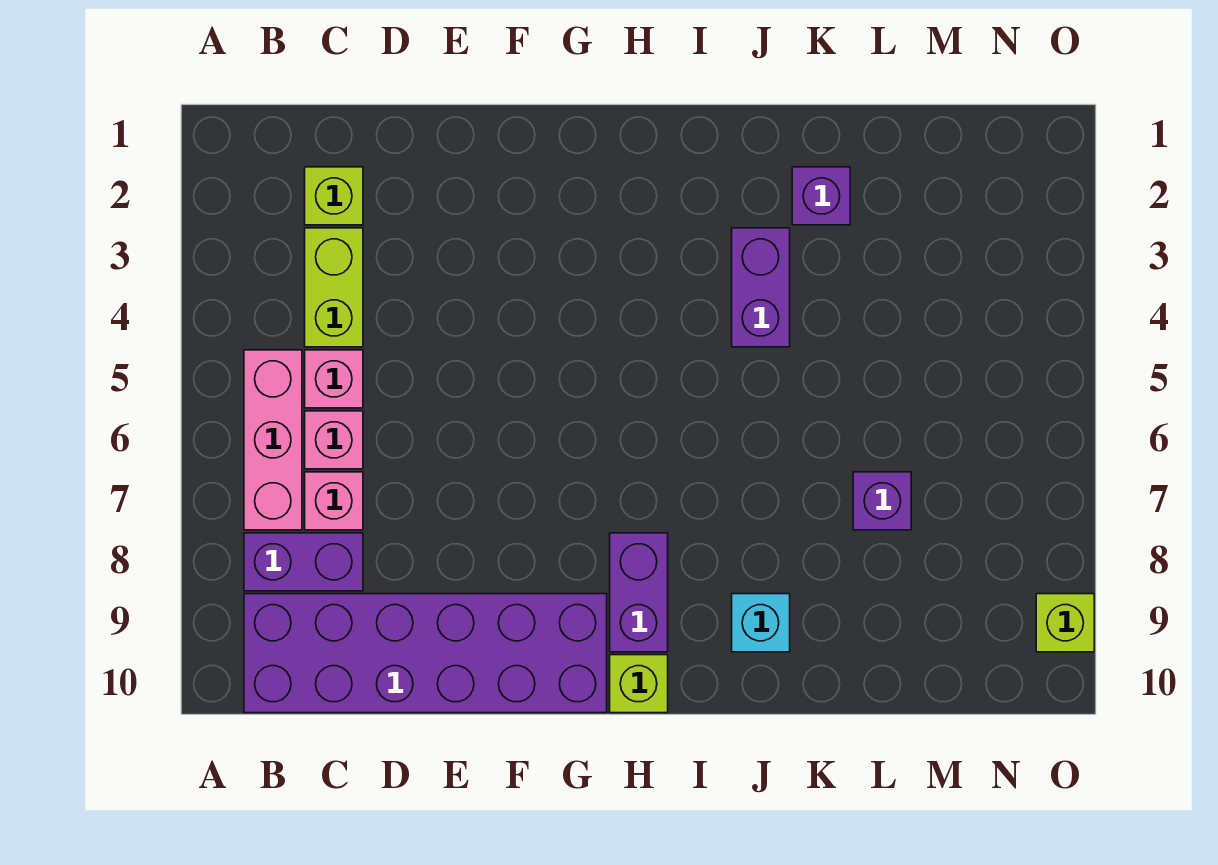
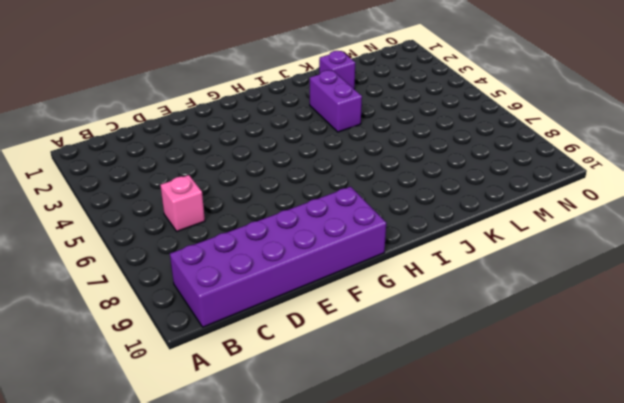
none -> pink brick B5:B7 level 1
none -> purple brick B8:C8 level 1
none -> lime brick C2 level 1

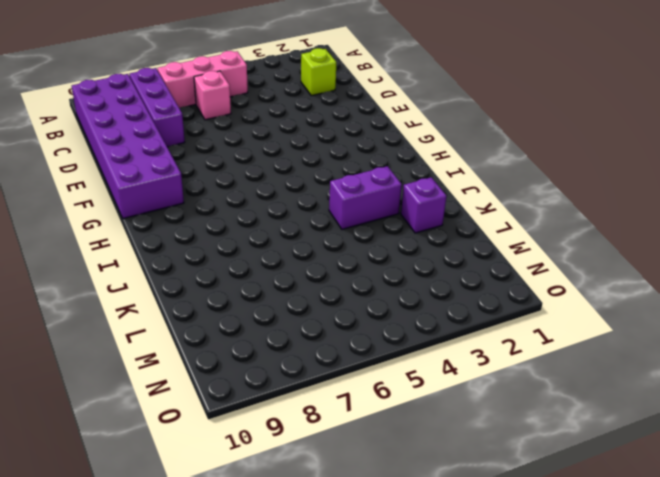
purple brick B8:D8 level 1 -> purple brick B8:C8 level 1
none -> lime brick C3:C4 level 1
none -> pink brick C5 level 1
none -> pink brick C7 level 1

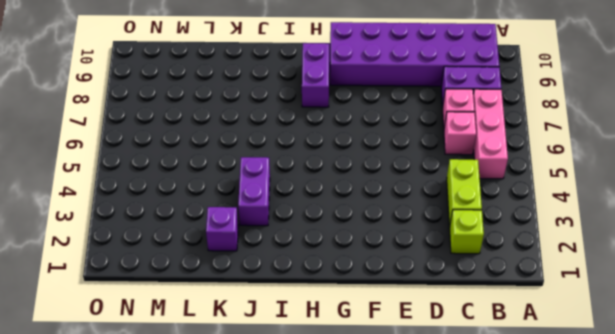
none -> pink brick C5 level 1
none -> lime brick H10 level 1
none -> cyan brick J9 level 1

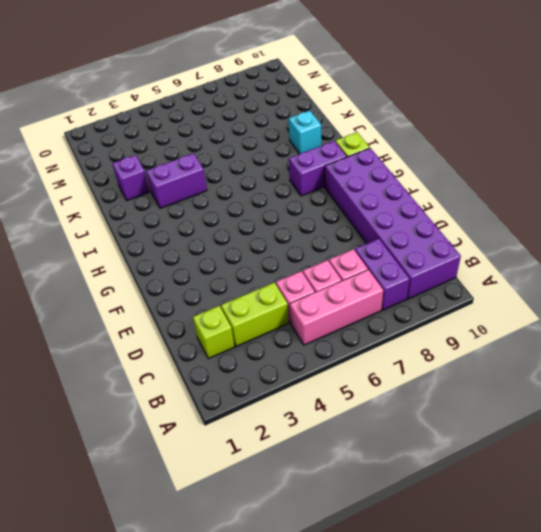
none -> purple brick L7 level 1
none -> lime brick O9 level 1

